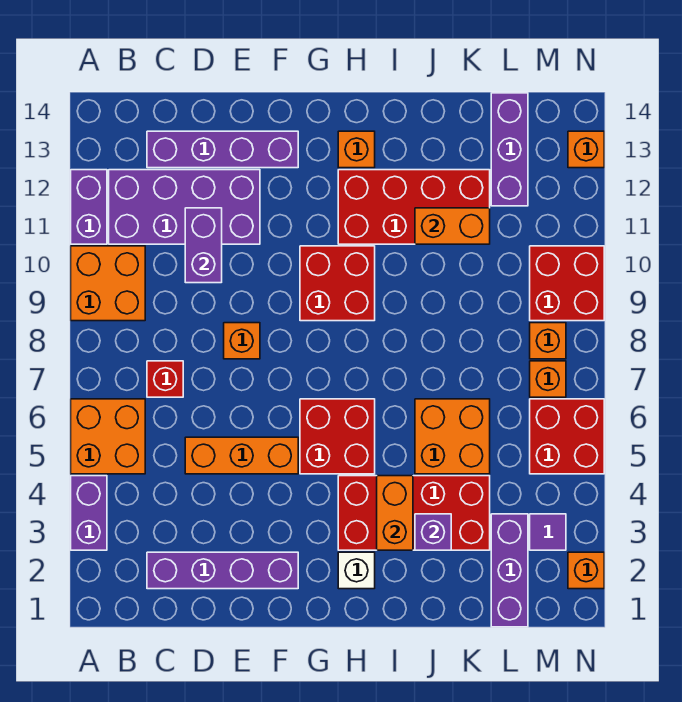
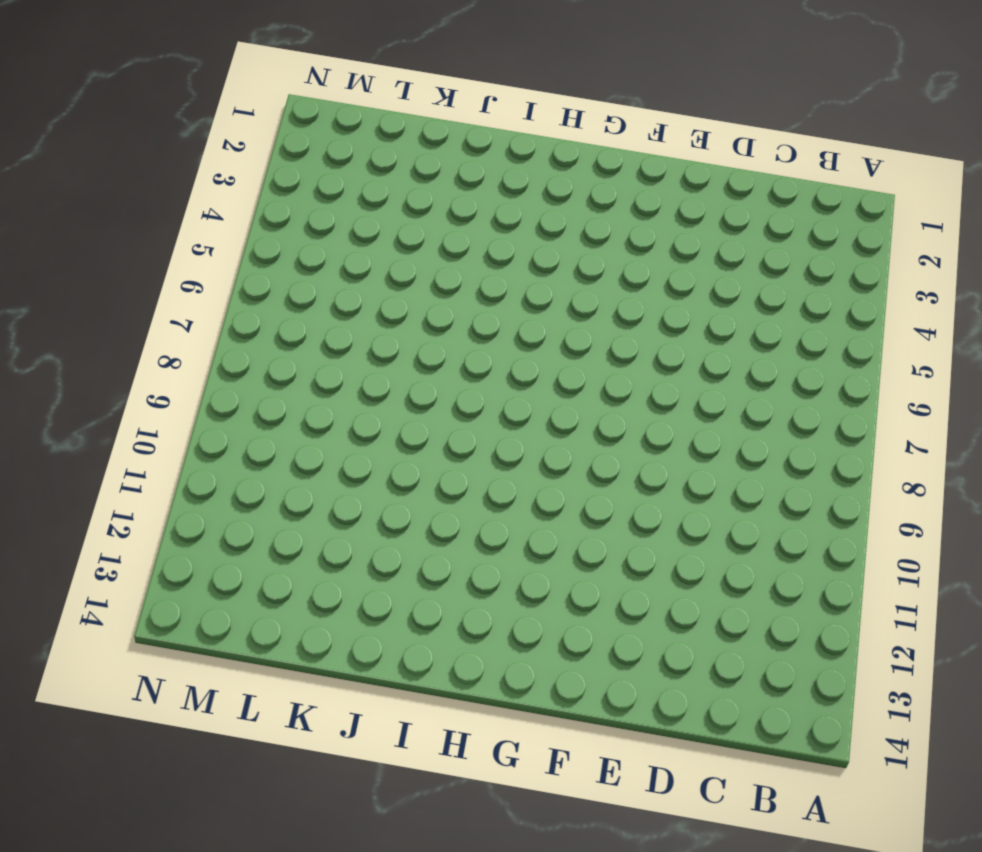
none -> purple brick A3:A4 level 1
none -> orange brick A5:B6 level 1
none -> orange brick A9:B10 level 1
none -> purple brick A11:A12 level 1

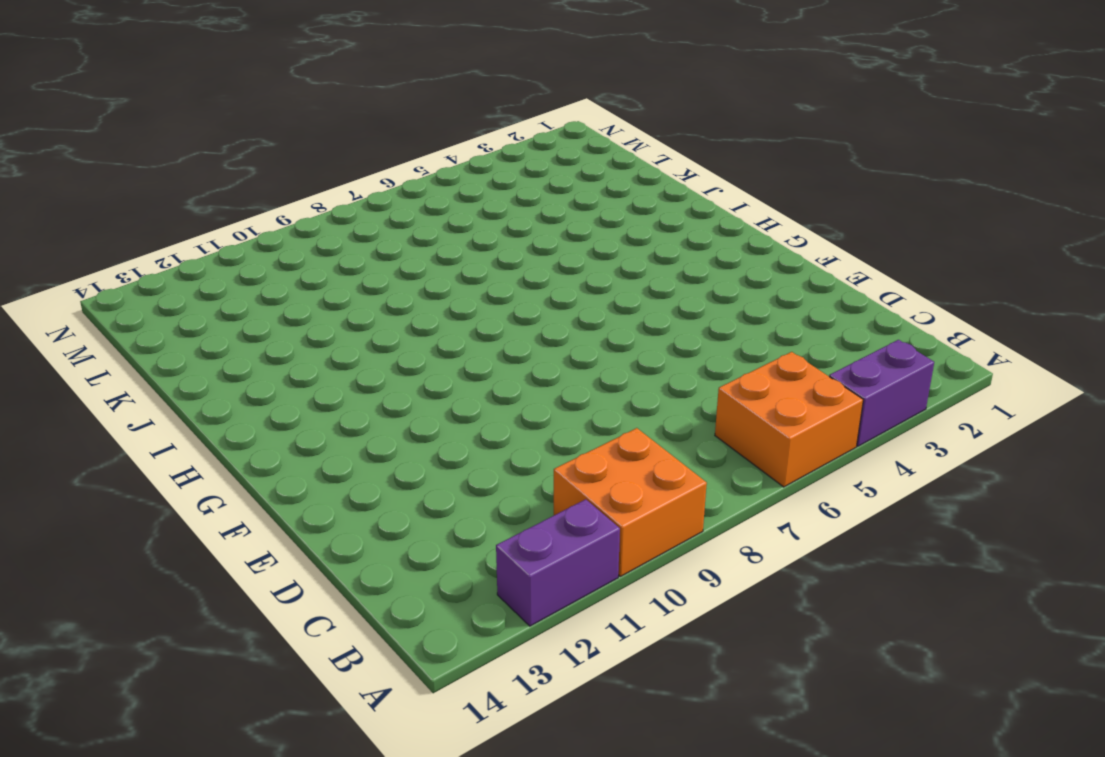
none -> purple brick B11:E12 level 1
none -> purple brick C2:F2 level 1
none -> red brick C7 level 1
none -> purple brick C13:F13 level 1

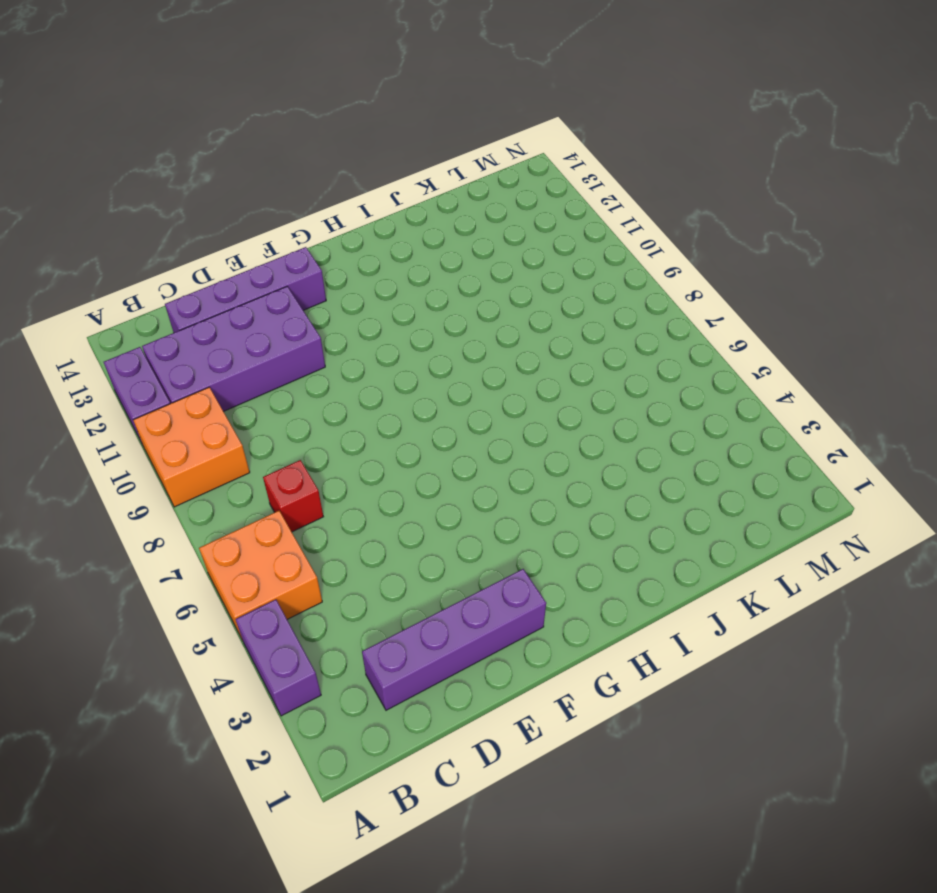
none -> orange brick D5:F5 level 1
none -> orange brick E8 level 1
none -> red brick G5:H6 level 1
none -> red brick G9:H10 level 1

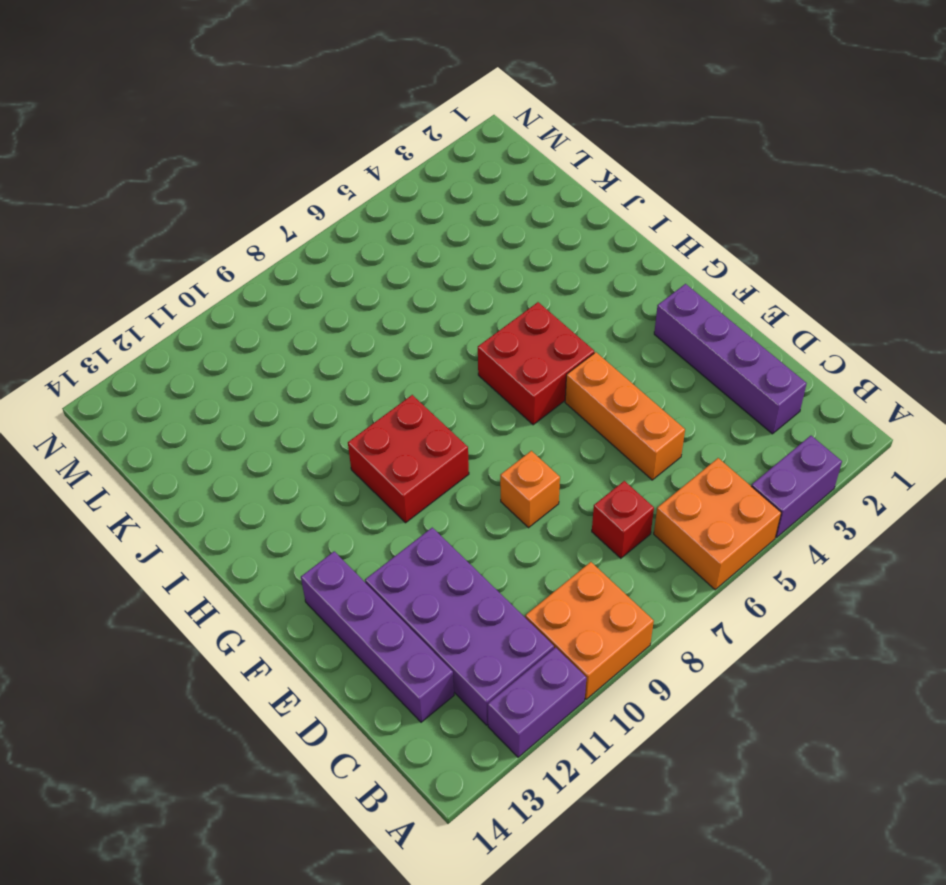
none -> white brick H2 level 1
none -> red brick H3:K4 level 1
none -> red brick H11:K12 level 1
none -> orange brick H13 level 1

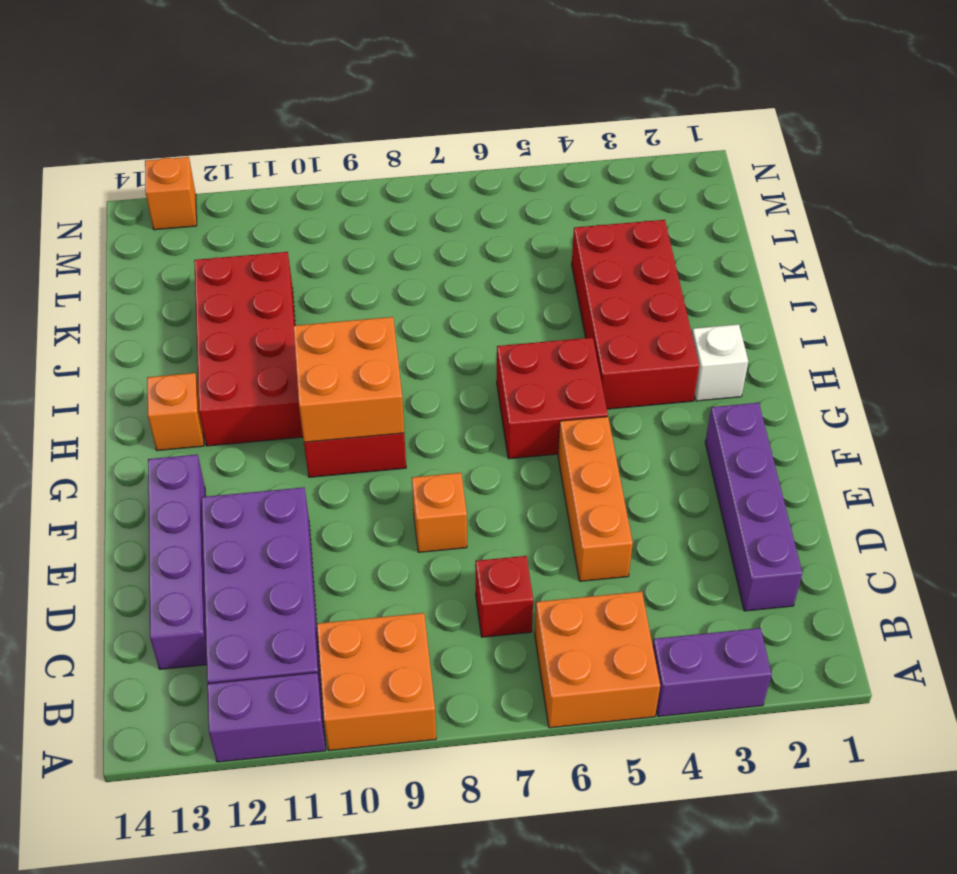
orange brick G9:H10 level 2 -> orange brick J5:K6 level 1
none -> purple brick L1:L3 level 1
none -> purple brick L12:L14 level 1
none -> purple tile M3 level 1
none -> red brick M5:N6 level 1

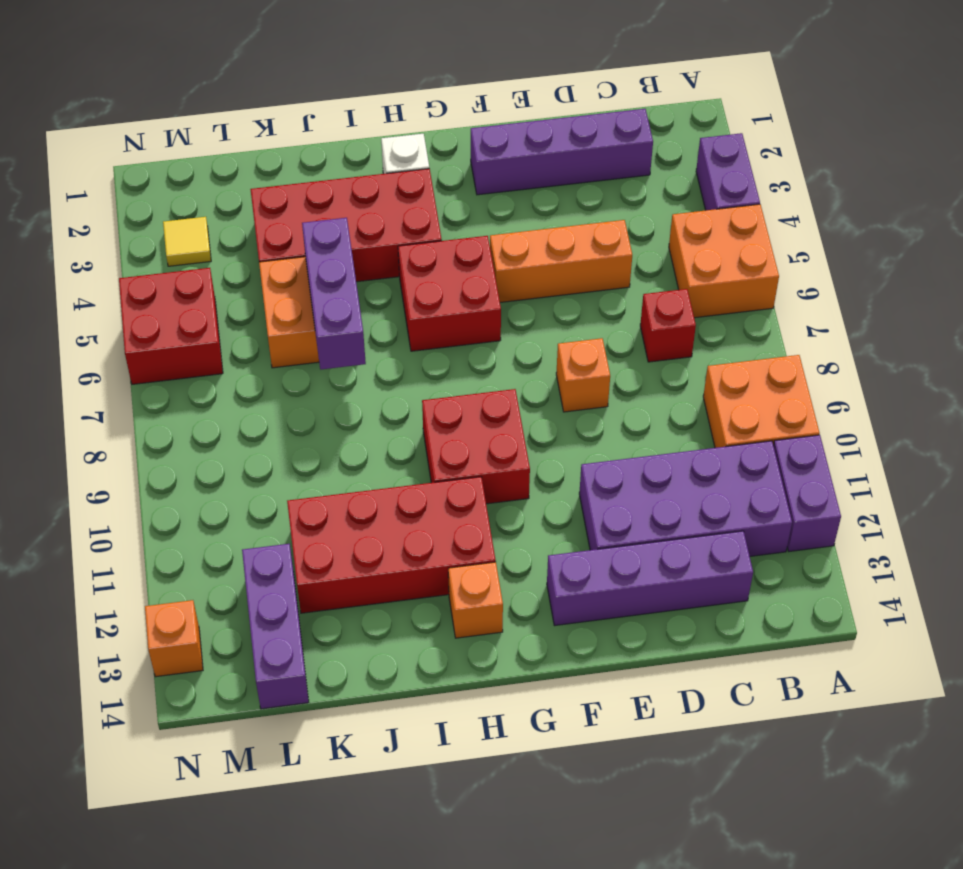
purple brick J5:J7 level 2 -> purple brick L1:L3 level 1
yellow tile M3 level 1 -> purple tile M3 level 1
none -> orange brick M7 level 1
none -> orange brick M8 level 1
none -> red brick M9:N10 level 1
none -> orange brick N2 level 1

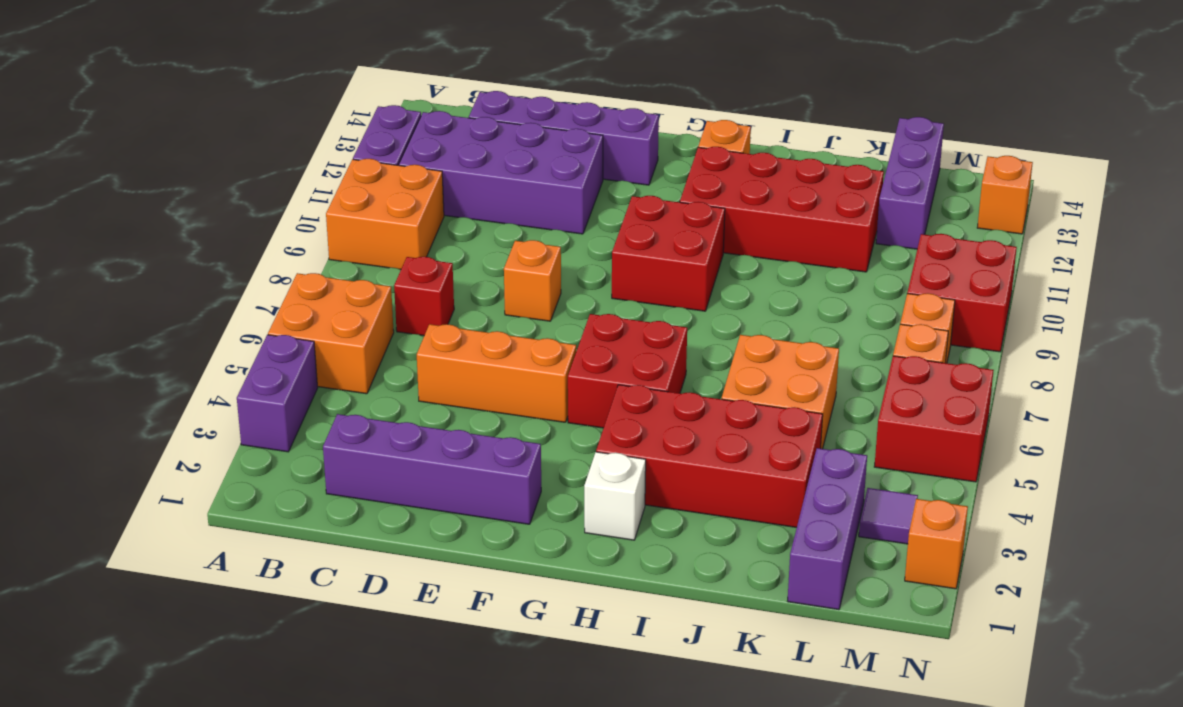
none -> purple brick D10:D11 level 2
none -> orange brick I3:I4 level 2
none -> purple brick J3 level 2
none -> orange brick J11:K11 level 2

